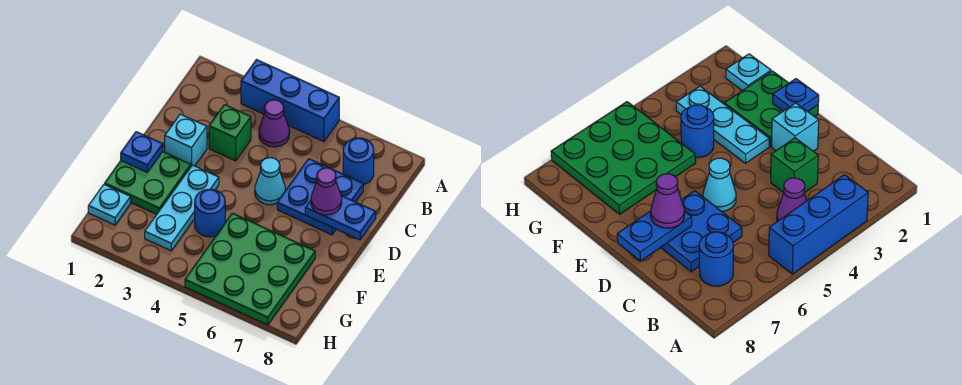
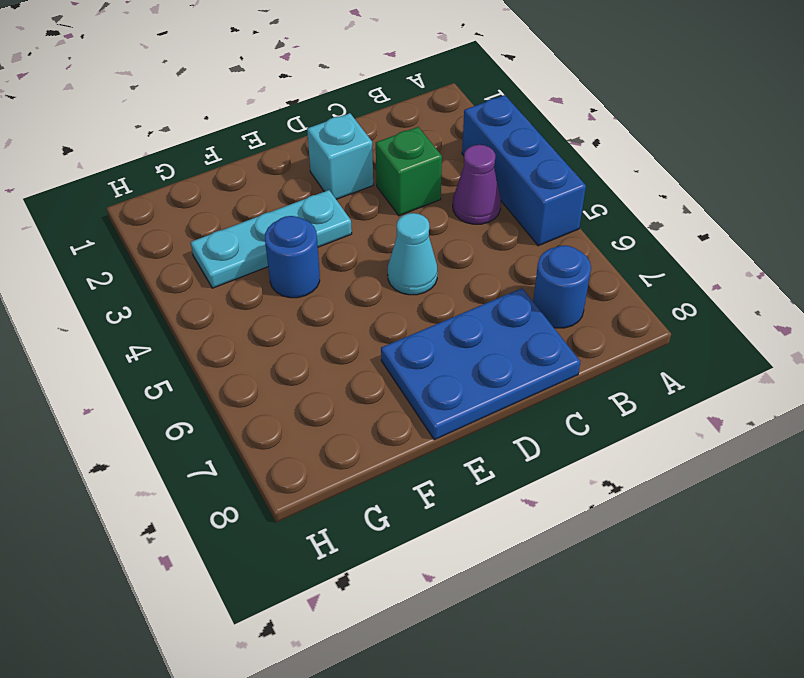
blue plate C7:E8 level 1 -> blue plate C6:D7 level 1
none -> green plate E1:F2 level 1
none -> green plate F5:H7 level 1
none -> cyan plate G1 level 1

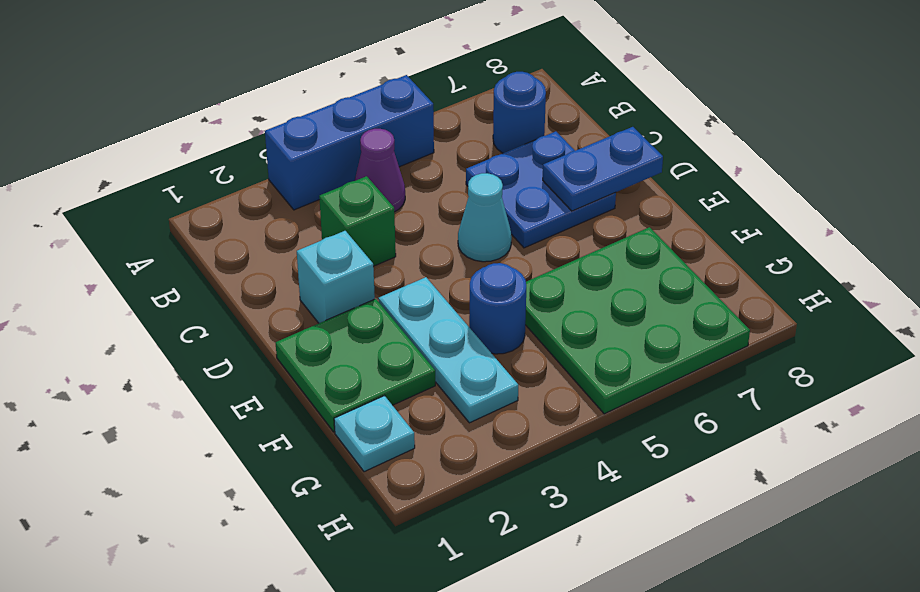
none -> blue plate E1 level 2
none -> purple cone D7 level 3

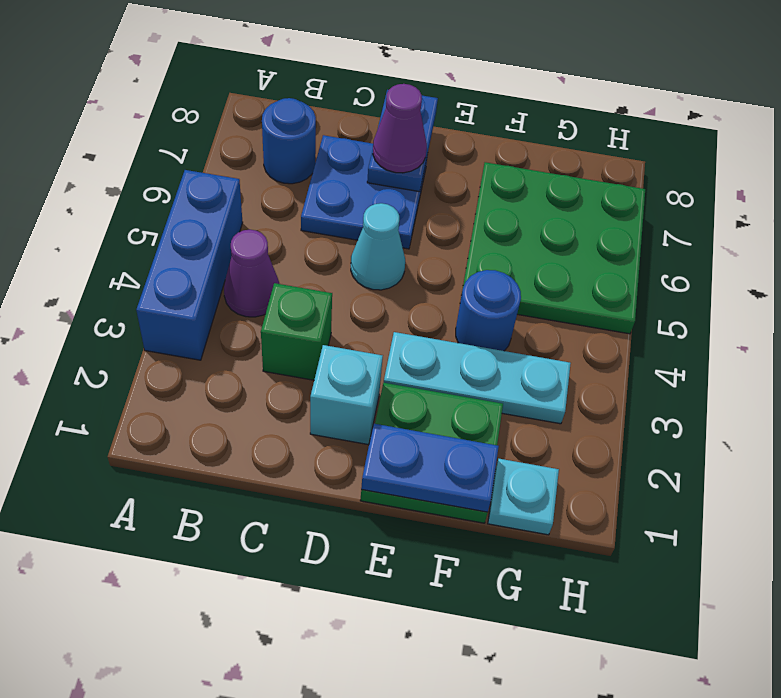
blue plate E1:F1 level 2 -> blue plate E1 level 2

